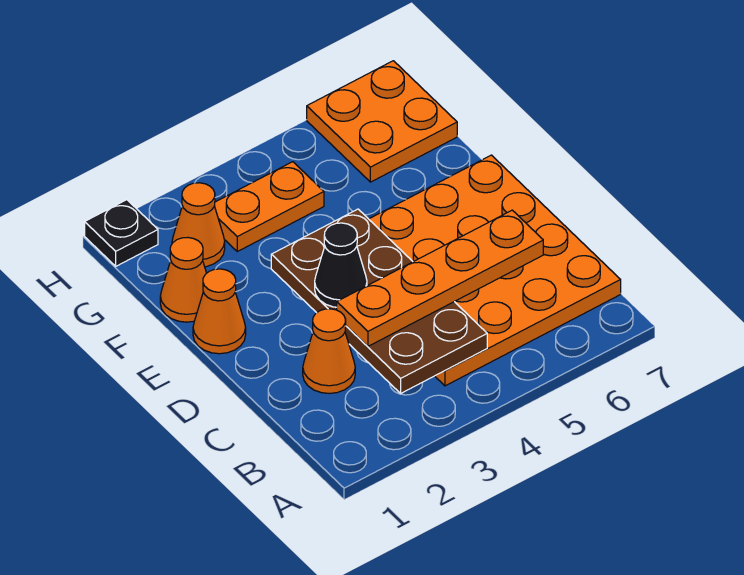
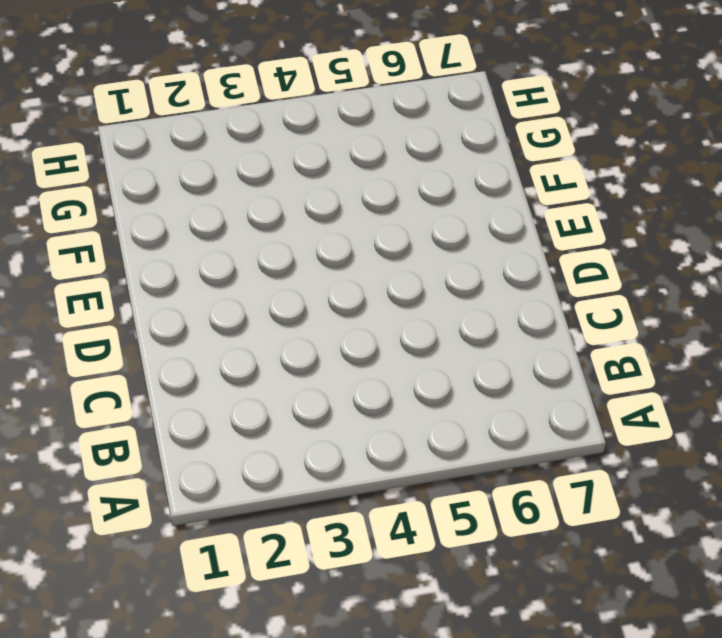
none -> orange plate B4:E7 level 1
none -> orange cone C2 level 1

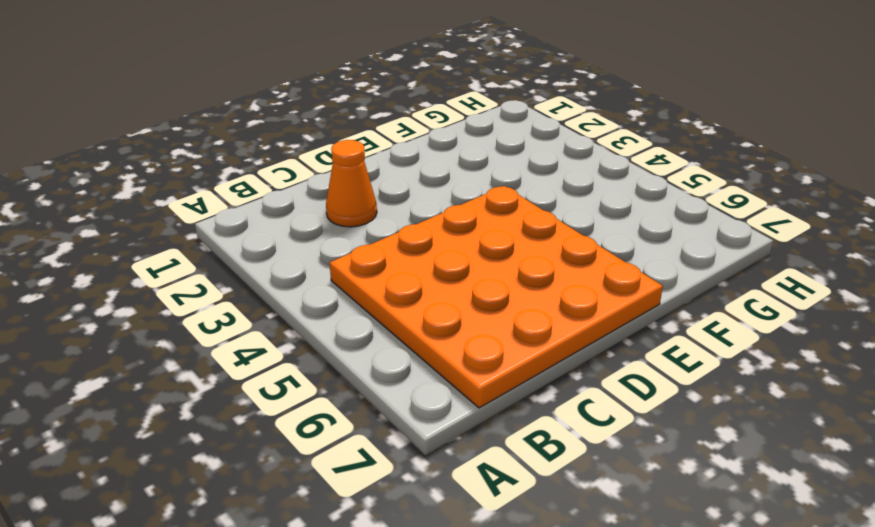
none -> orange cone E1 level 1
none -> orange cone F1 level 1

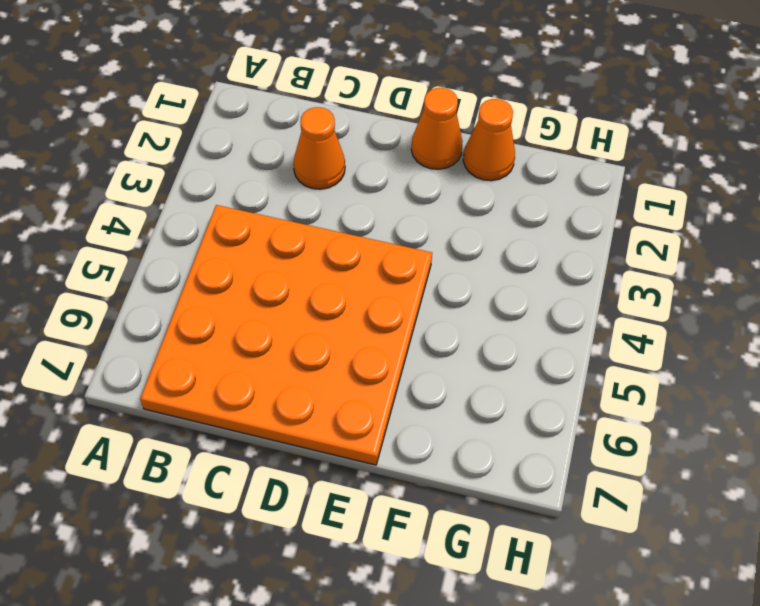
none -> orange cone G2 level 1
none -> orange plate G3:G4 level 1

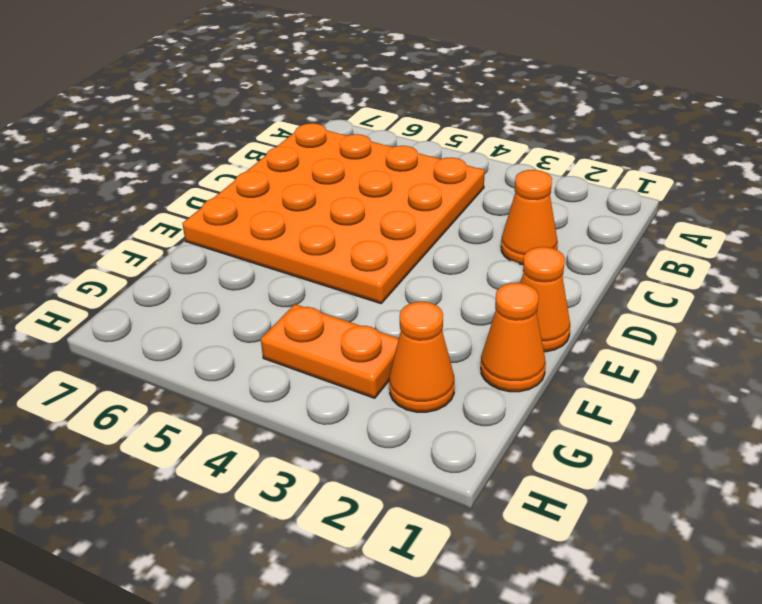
none -> orange plate G6:H7 level 1
none -> black plate H1 level 1

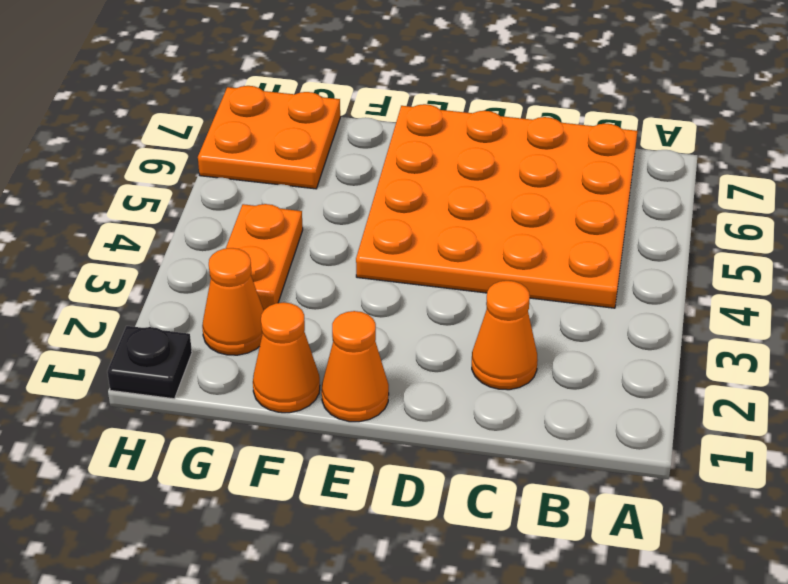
none -> brown plate B3:E4 level 2
none -> orange plate C3:C6 level 3

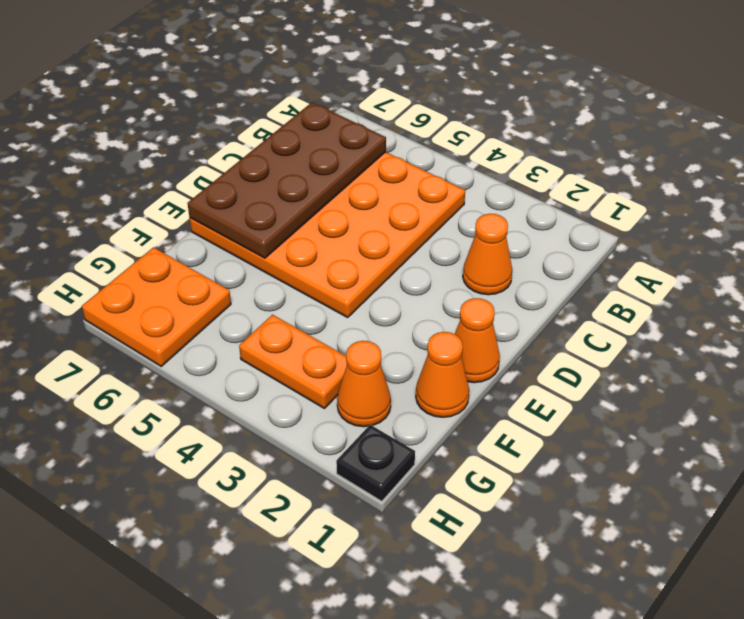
brown plate B6:E7 level 2 -> brown plate B3:E4 level 2
none -> orange plate C3:C6 level 3
none -> black cone D3 level 3

